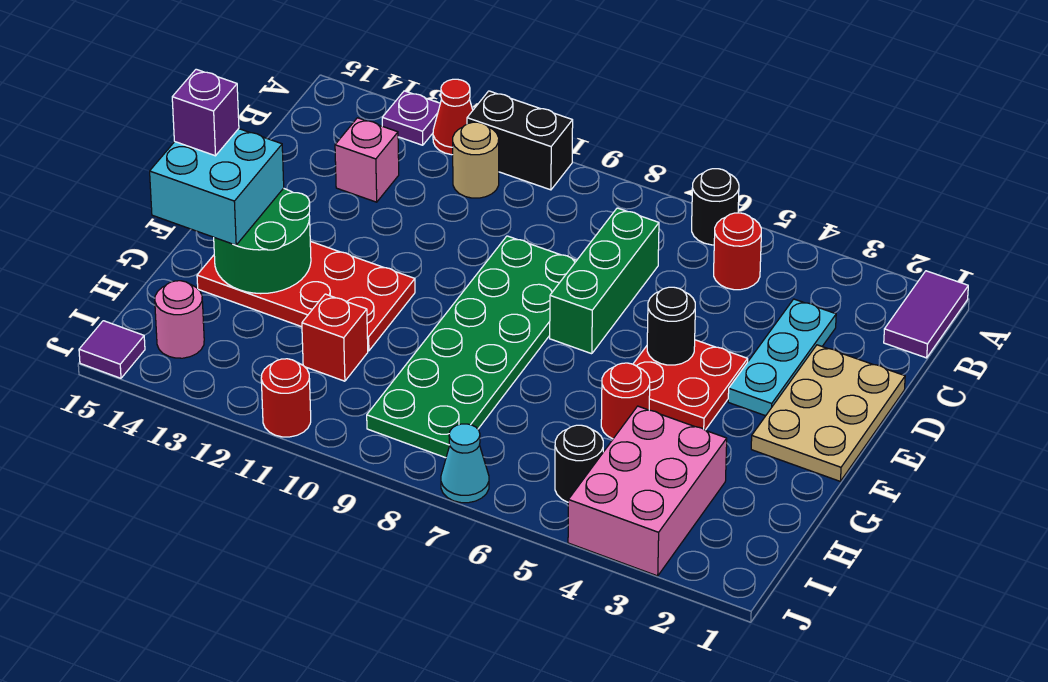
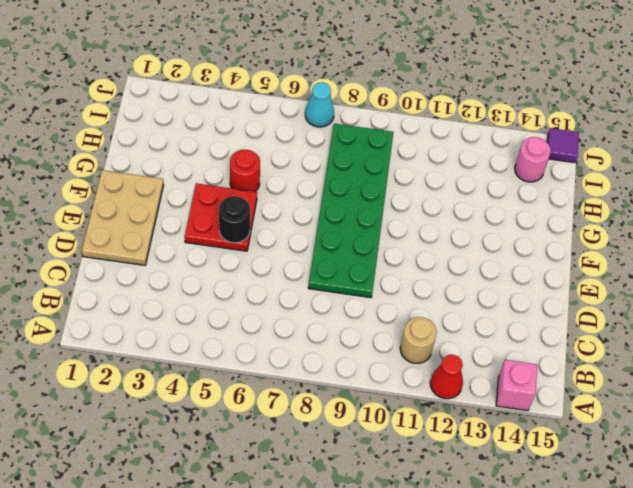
pink brick A14 level 1 -> pink brick C13 level 1
none -> purple tile A1:B1 level 1
none -> black round brick A6 level 1
none -> black brick A10:A11 level 1

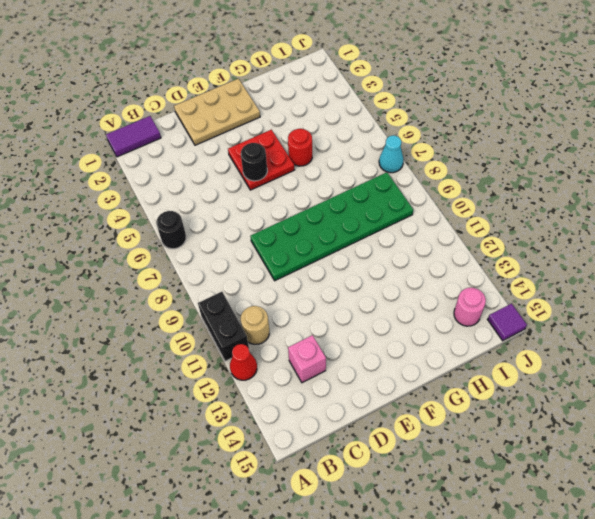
none -> purple plate A13 level 1
none -> red round brick B5 level 1
none -> cyan plate C3:E3 level 1

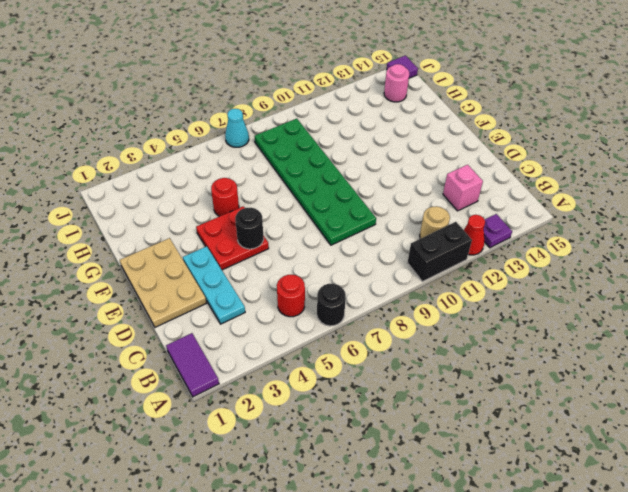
none -> green brick C7:E7 level 1
none -> red plate F11:G14 level 1
none -> pink brick H3:J4 level 1

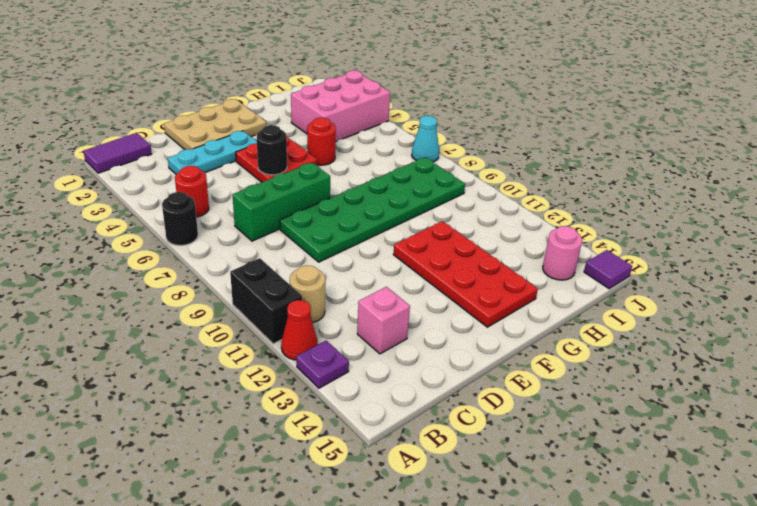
none -> red brick H11 level 1
none -> black round brick I5 level 1
none -> red round brick J11 level 1

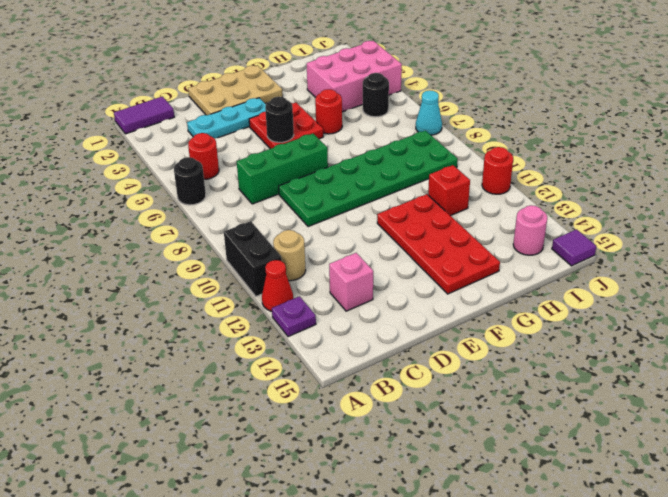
none -> green round brick F13:G14 level 2
none -> cyan brick F14:G15 level 3
none -> purple brick F15 level 4

